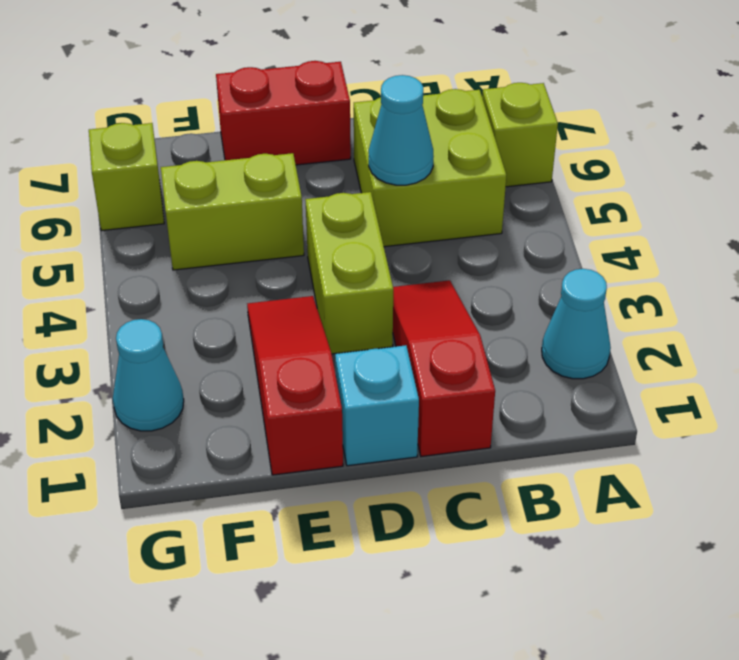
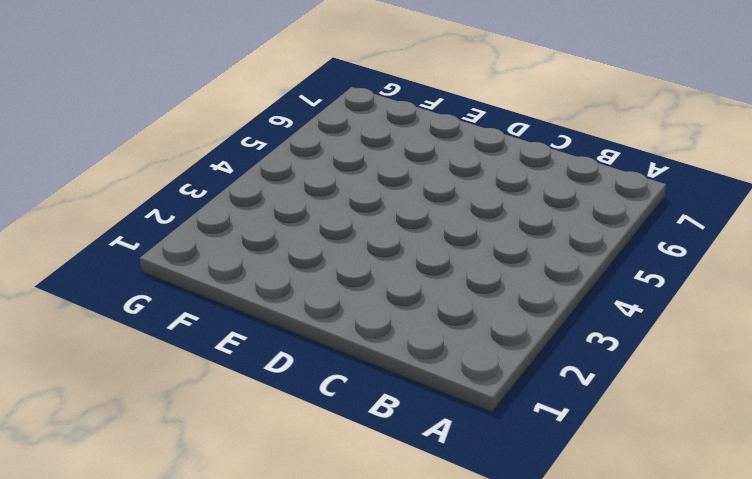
none -> cyan cone A2 level 1
none -> lime brick A6 level 1
none -> lime brick B5:C6 level 1

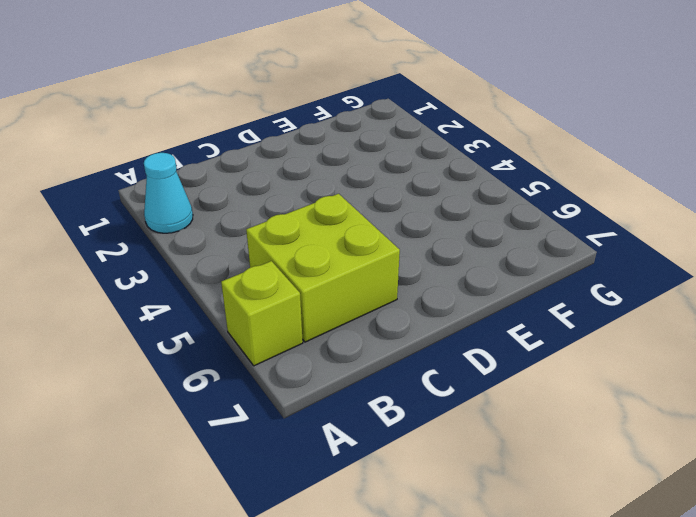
none -> red slope C1:C3 level 1 top 1
none -> cyan brick D1 level 1
none -> lime brick D3:D4 level 1

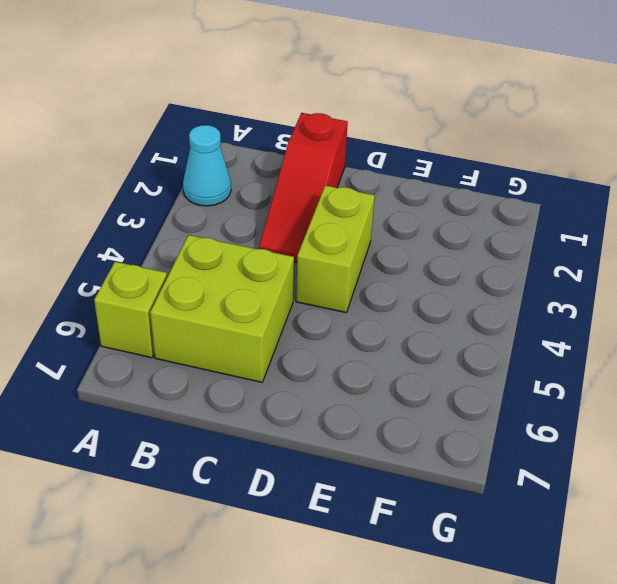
none -> cyan brick D1 level 1
none -> red brick D7:E7 level 1
none -> red slope E1:E3 level 1 top 1

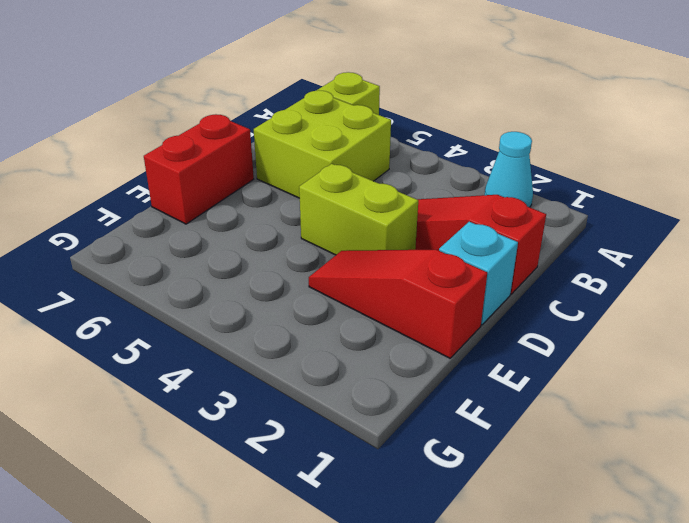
none -> lime brick E5:F5 level 1
none -> cyan cone G2 level 1
none -> lime brick G6 level 1

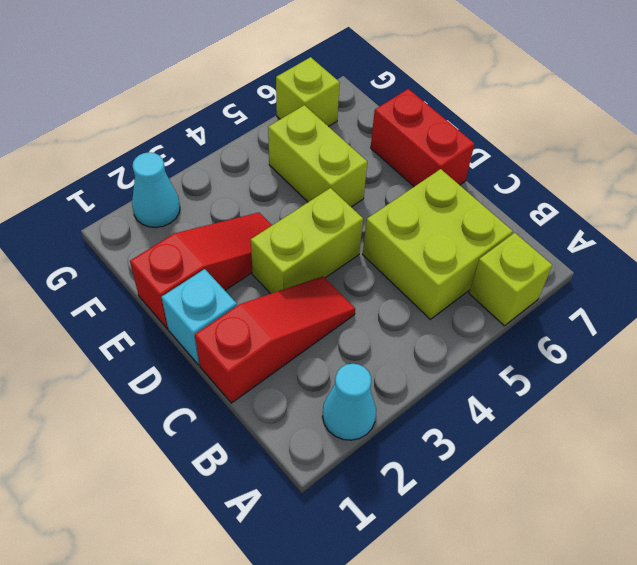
none -> cyan cone C5 level 2

